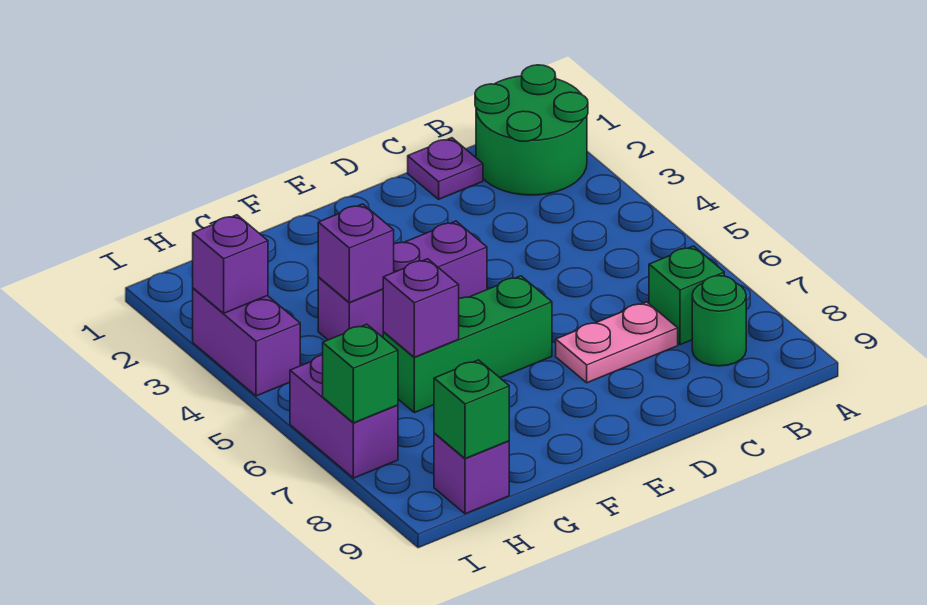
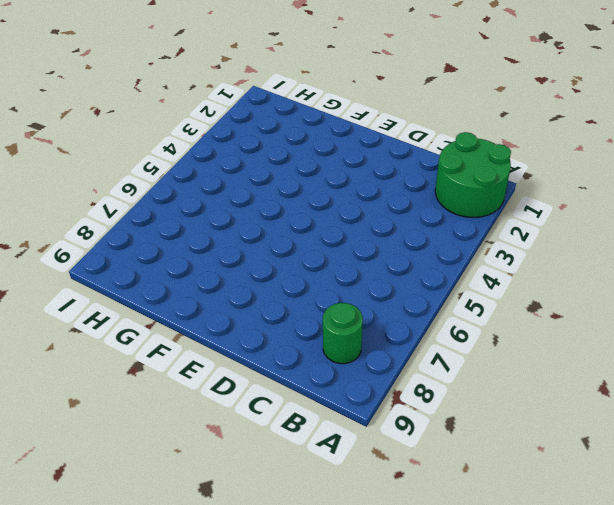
none -> green brick B7 level 1
none -> purple plate C1 level 1
none -> pink plate C7:D7 level 1

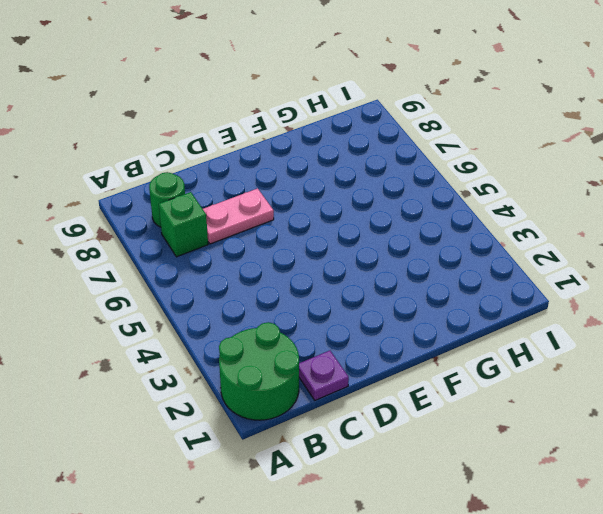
none -> purple brick E4:G4 level 1
none -> green brick E6:G6 level 1
none -> purple brick H9 level 1

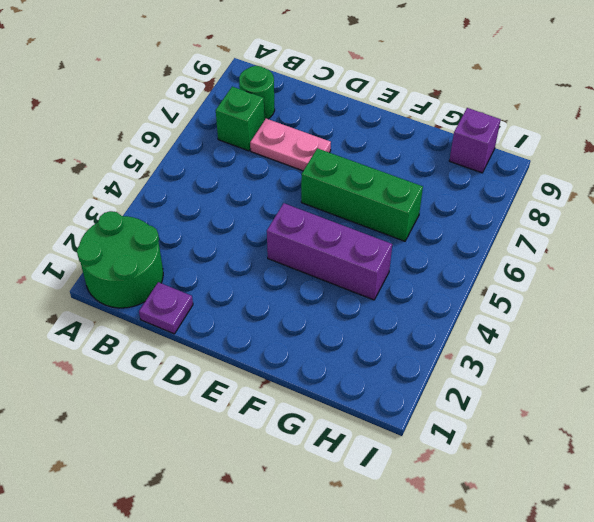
none -> purple brick I3:I4 level 1
none -> purple brick I6:I7 level 1
none -> purple brick G4 level 2

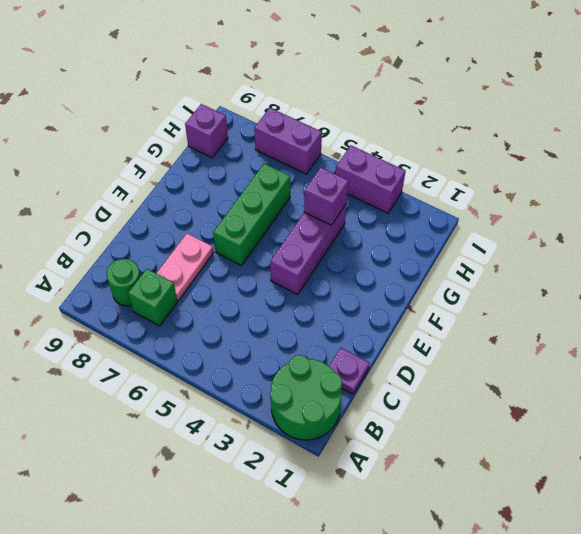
none -> purple brick G6 level 2
none -> green brick H9 level 2
none -> purple brick I3 level 2

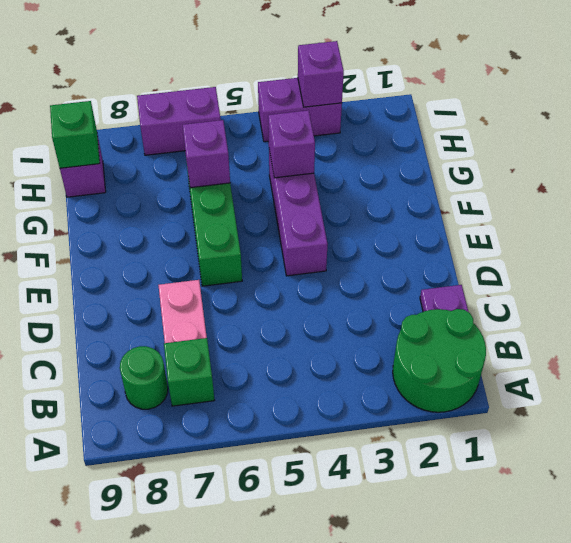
none -> green brick I7 level 2

